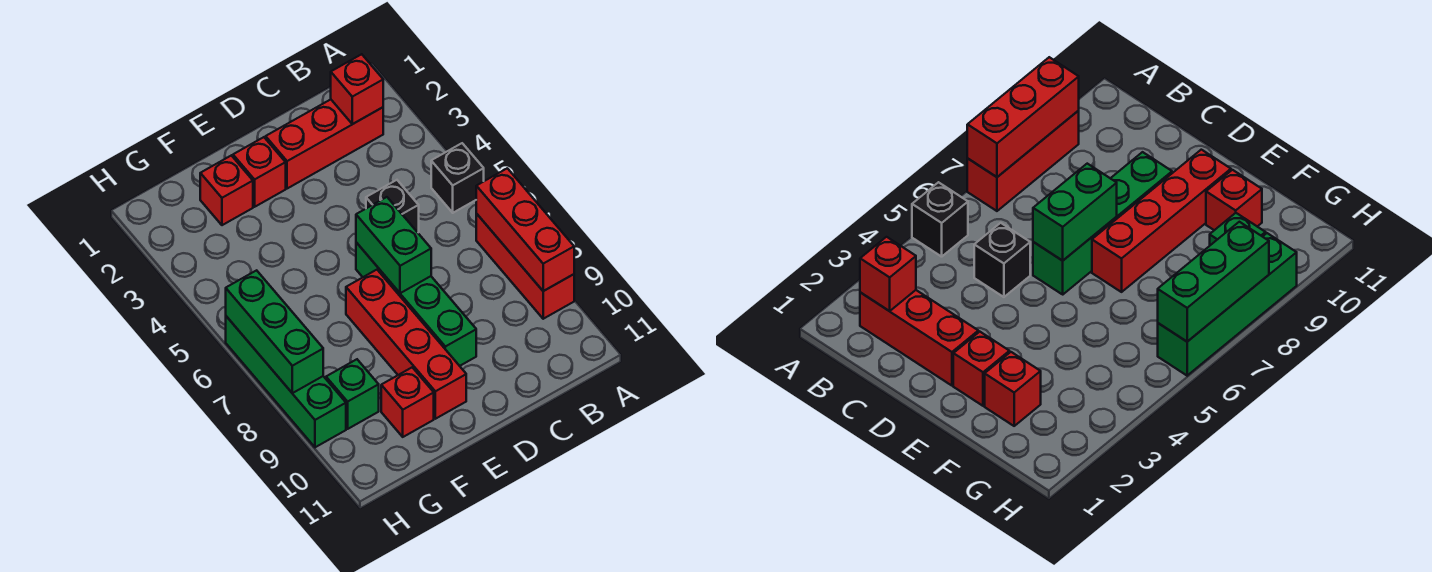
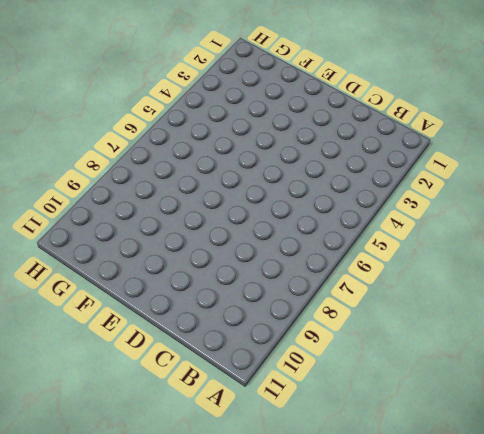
none -> black brick A5 level 1
none -> red brick A7:A9 level 1
none -> red brick B2:D2 level 1

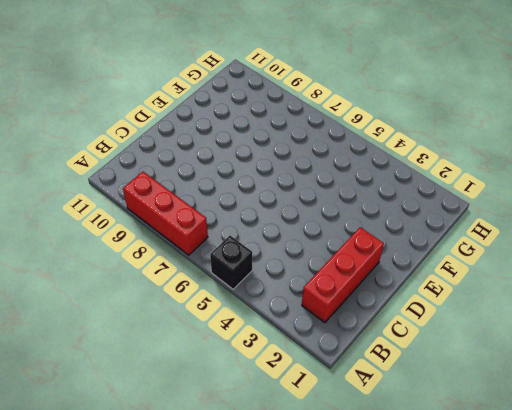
none -> black brick C5 level 1
none -> green brick D6:D9 level 1
none -> red brick E2 level 1

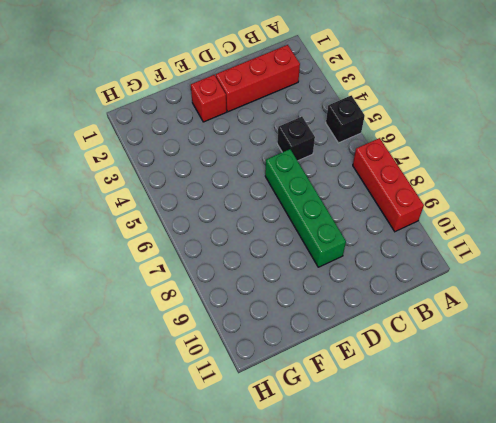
none -> red brick E7:E10 level 1
none -> red brick F2 level 1
none -> red brick F10 level 1

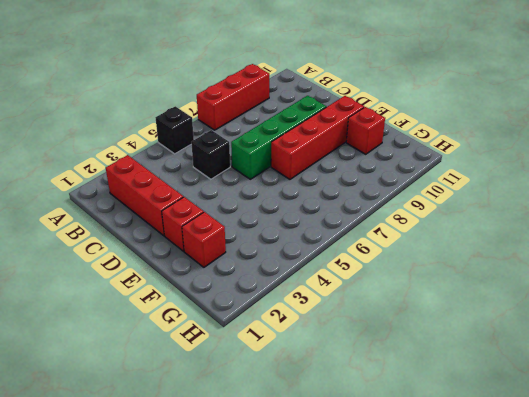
none -> green brick G9 level 1
none -> green brick H6:H9 level 1
none -> red brick A7:A9 level 2

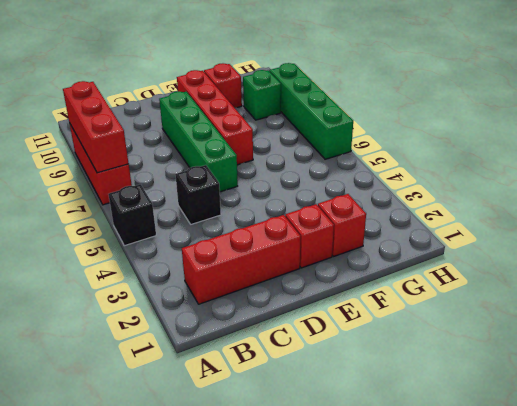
none -> red brick B2 level 2
none -> green brick D6:D7 level 2
none -> green brick H6:H8 level 2

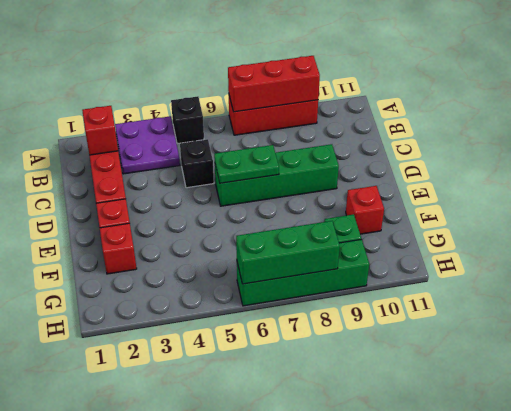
purple plate A3:B4 level 1 -> none
green plate D6:D7 level 2 -> green brick D6:D7 level 2
none -> red brick E7:E10 level 1

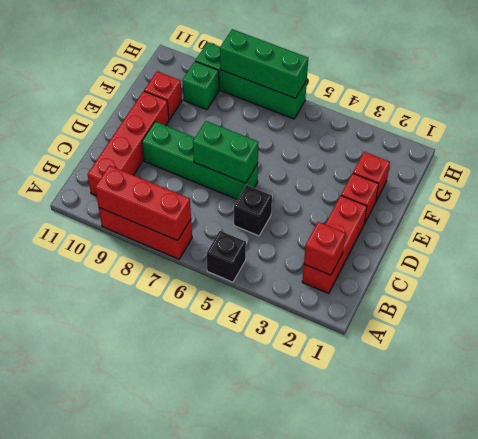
red brick B10:E10 level 1 -> red brick E7:E10 level 1

